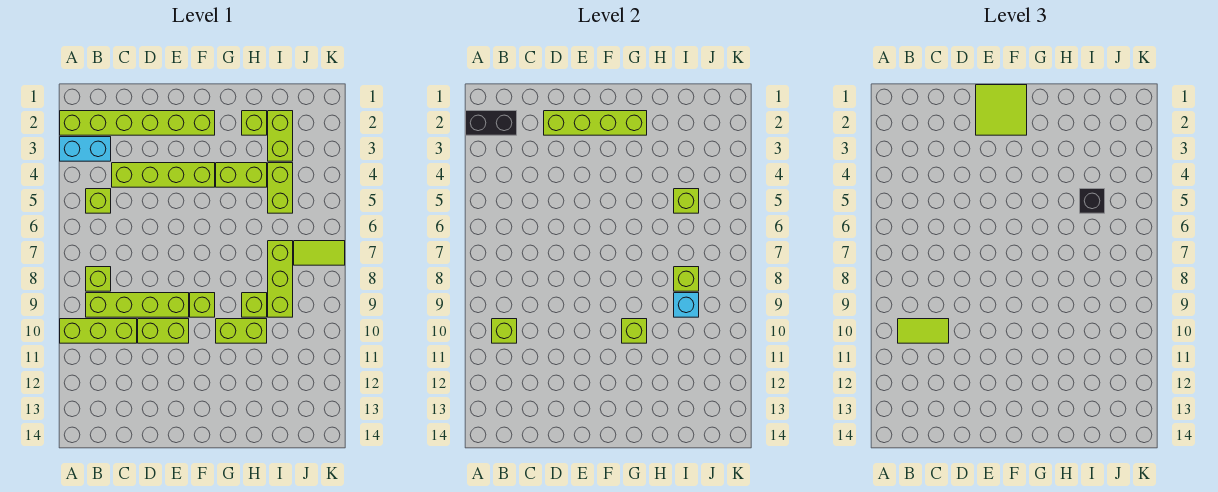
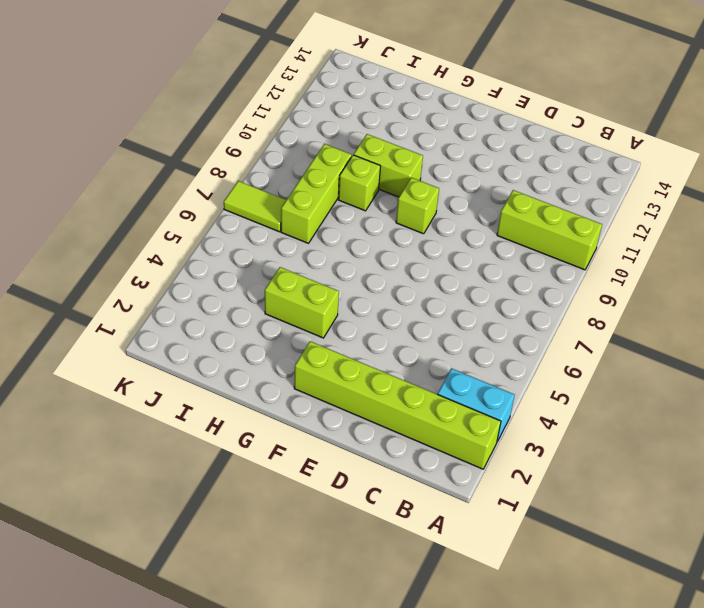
none -> lime brick B5 level 1
none -> lime brick B8 level 1
none -> lime brick B9:E9 level 1

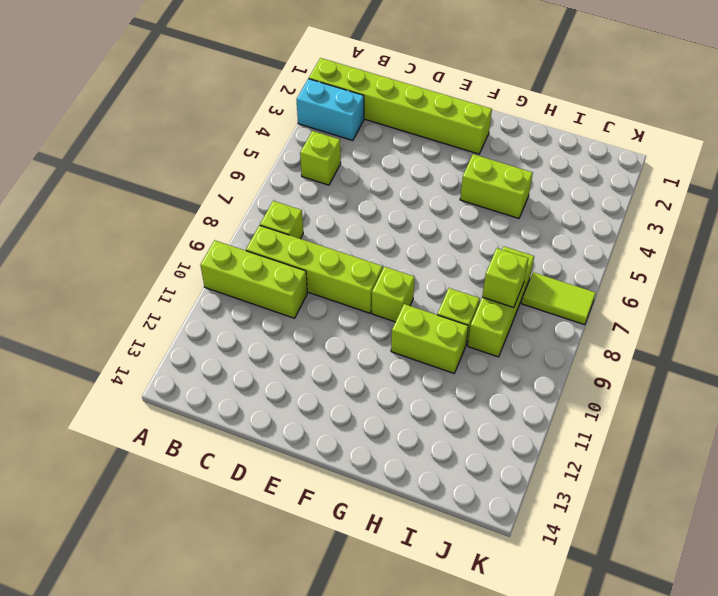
none -> lime brick C4:F4 level 1
none -> lime brick D10:E10 level 1
none -> lime brick H2 level 1

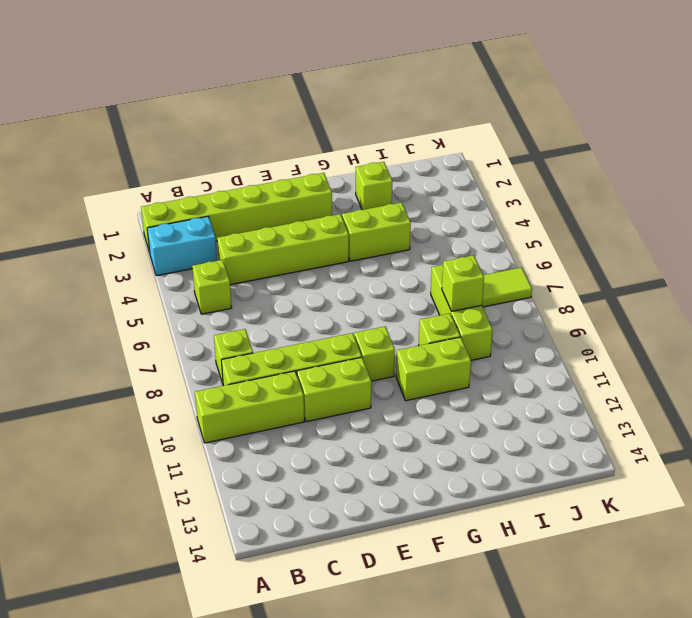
none -> lime brick I2:I3 level 1
none -> lime brick I4:I5 level 1
none -> black brick A2:B2 level 2

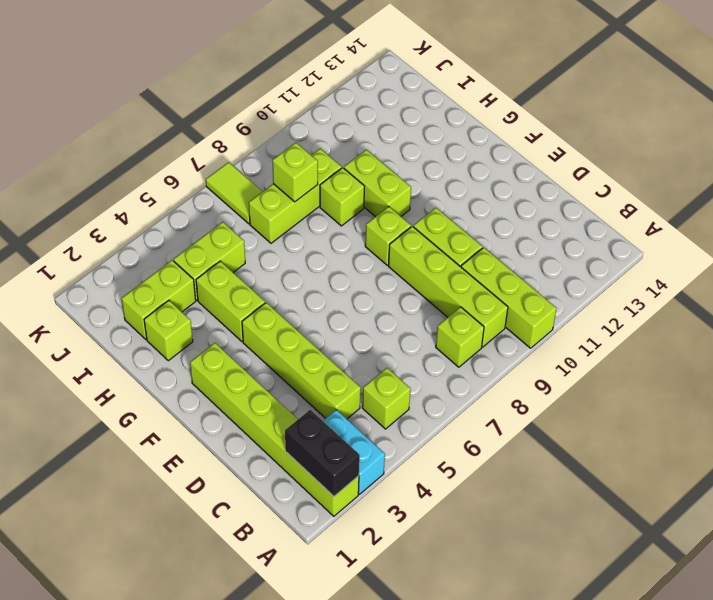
none -> lime brick B10 level 2
none -> lime brick D2:G2 level 2
none -> lime brick G10 level 2

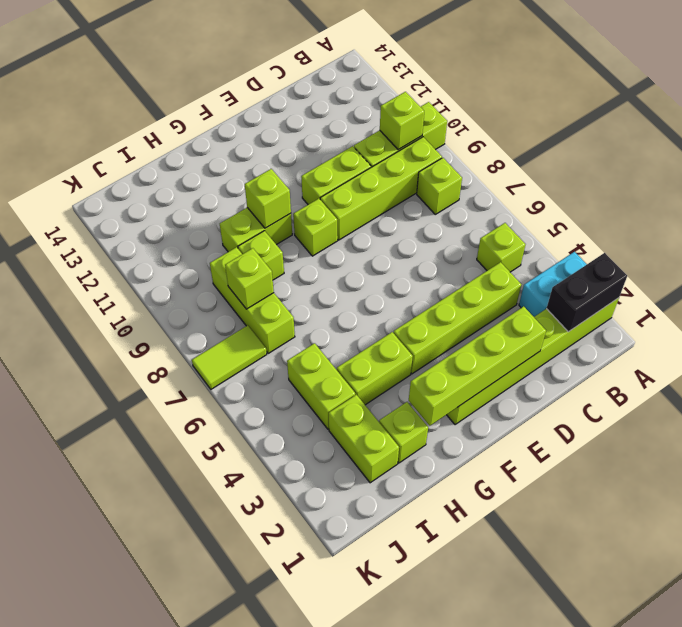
none -> lime brick I5 level 2
none -> cyan brick I9 level 2
none -> lime tile B10:C10 level 3

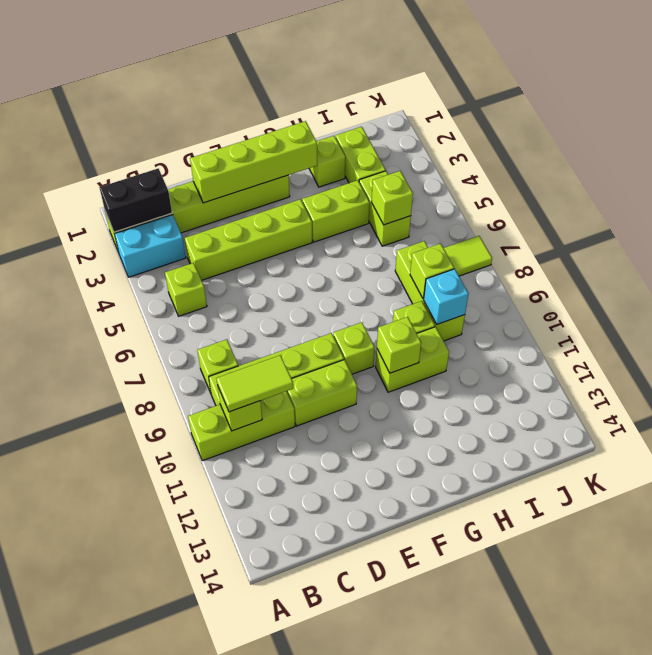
none -> lime tile E1:F2 level 3
none -> black brick I5 level 3

